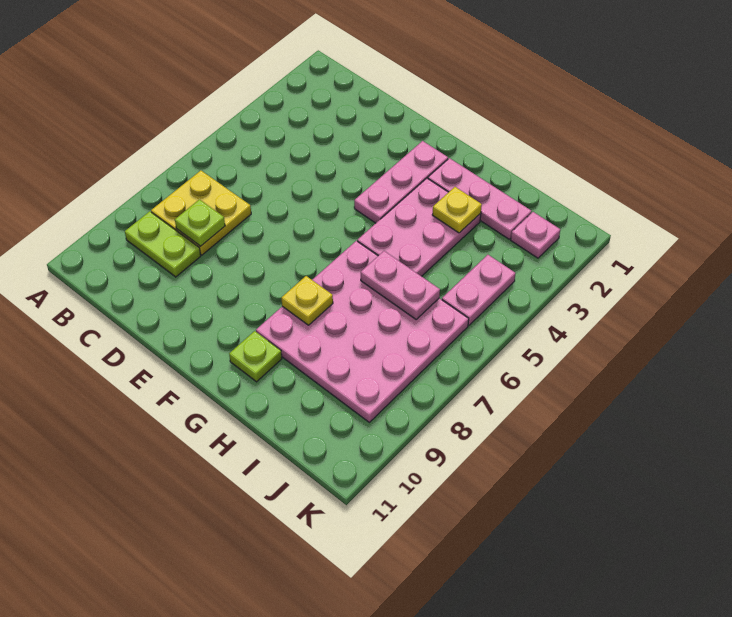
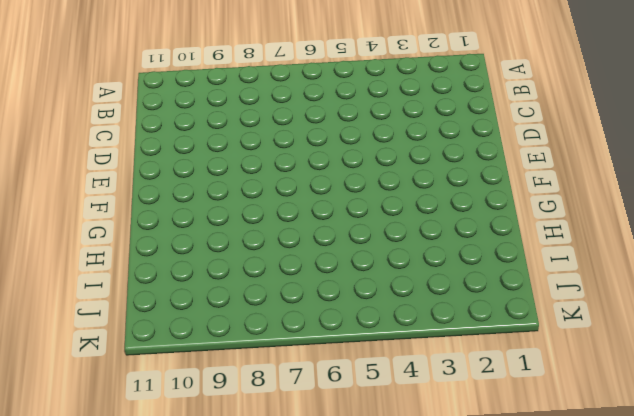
none -> yellow plate B7:C8 level 1
none -> lime plate B9:C9 level 1
none -> pink plate F2:F4 level 1

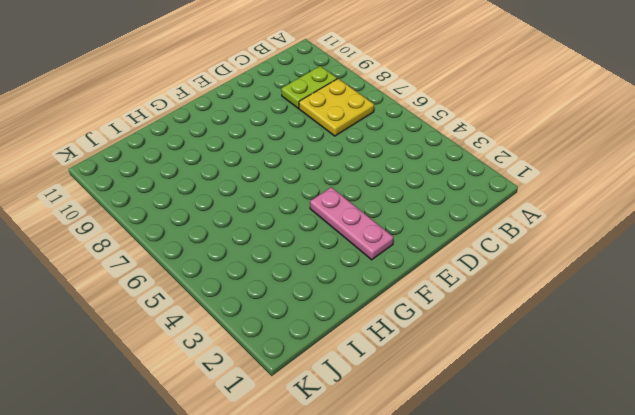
none -> pink plate G2:I2 level 1
none -> pink plate G3:H5 level 1
none -> pink plate G6:J9 level 1

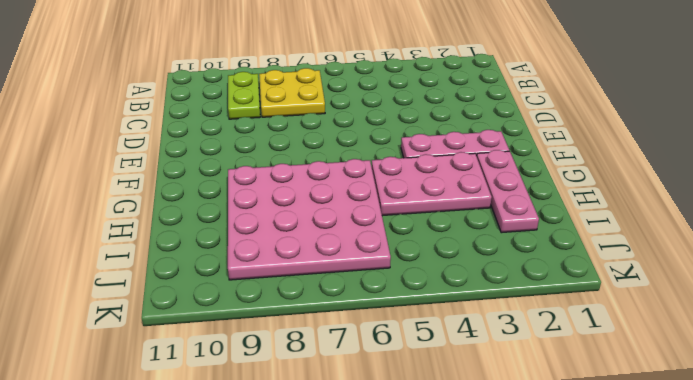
none -> lime plate G10 level 1
none -> pink plate J2 level 1
none -> pink plate J4:J5 level 1

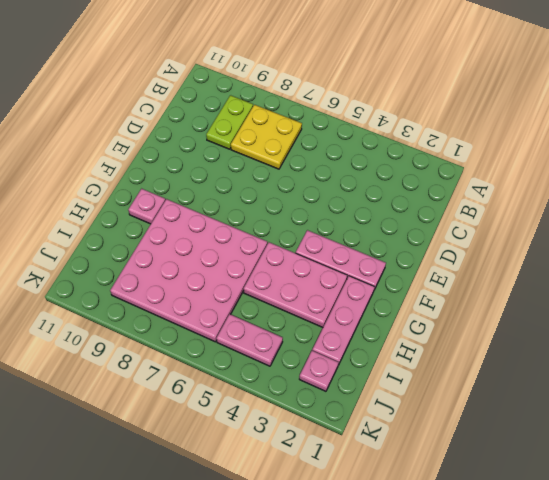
pink plate G10 level 1 -> lime plate G10 level 1
none -> lime plate C8 level 2
none -> yellow plate G8 level 2
none -> yellow plate H3 level 2

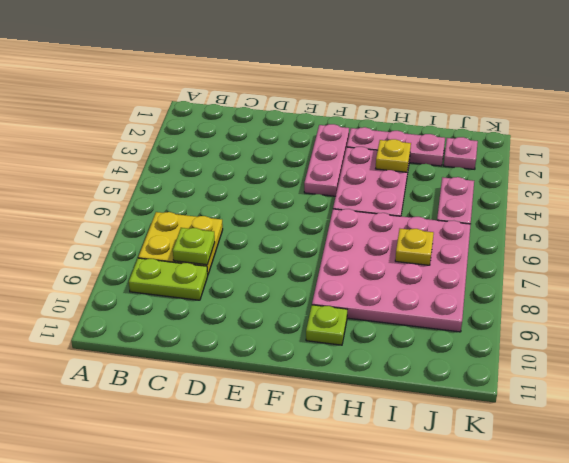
yellow plate I7 level 2 -> yellow plate G8 level 2
none -> pink plate H6:I6 level 2

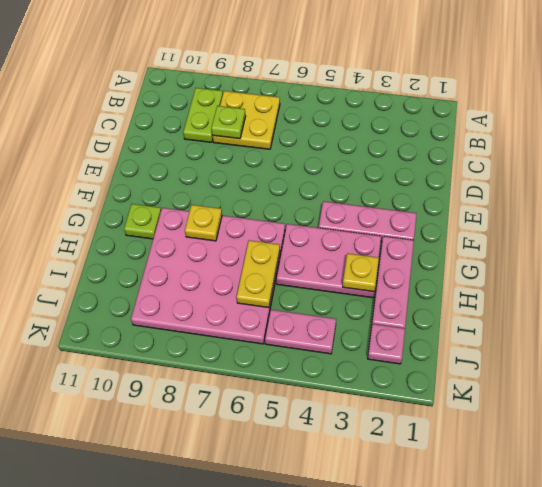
yellow plate H6:I6 level 2 -> pink plate H6:I6 level 2

